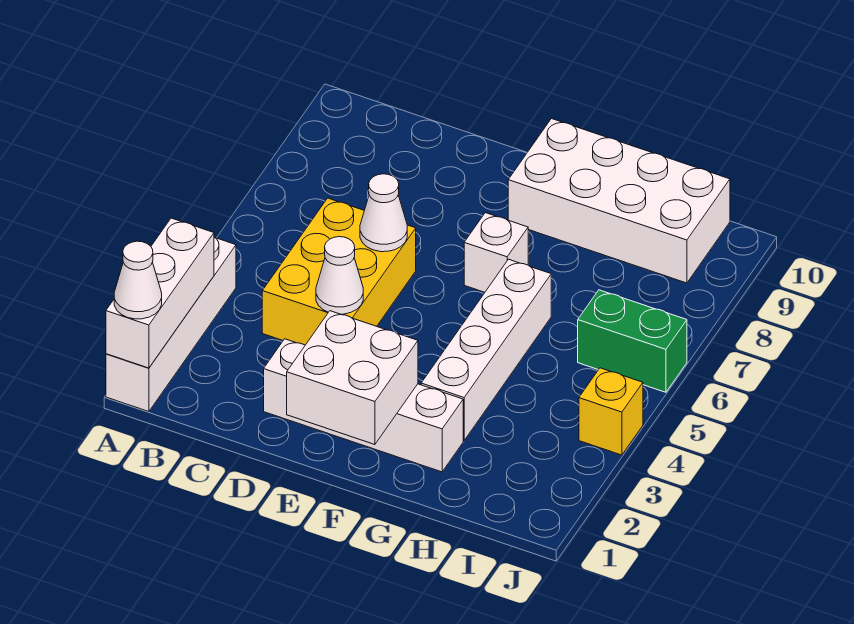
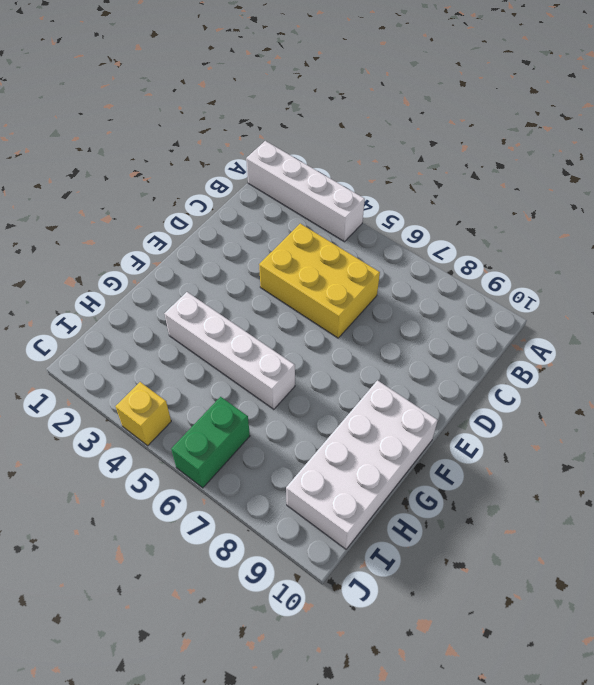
none -> white brick D2:G2 level 1
none -> white brick F7 level 1
none -> white brick A1:A3 level 2

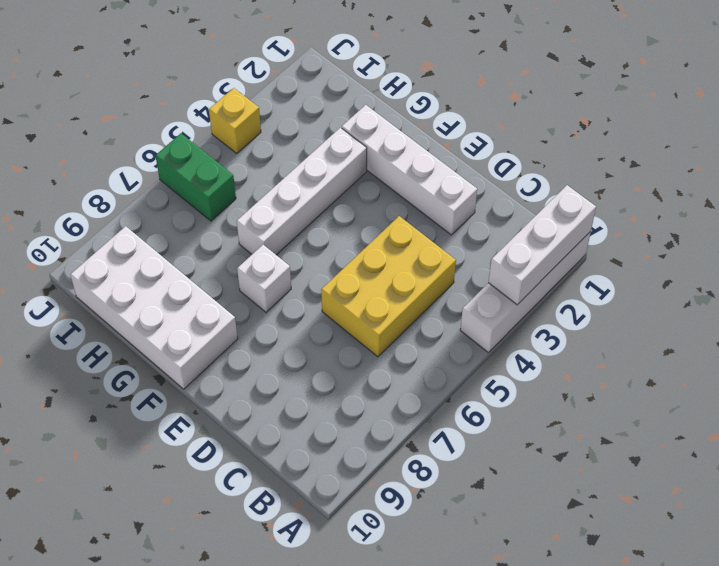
none -> white cone D4 level 2
none -> white cone D6 level 2
none -> white brick E1:F2 level 2

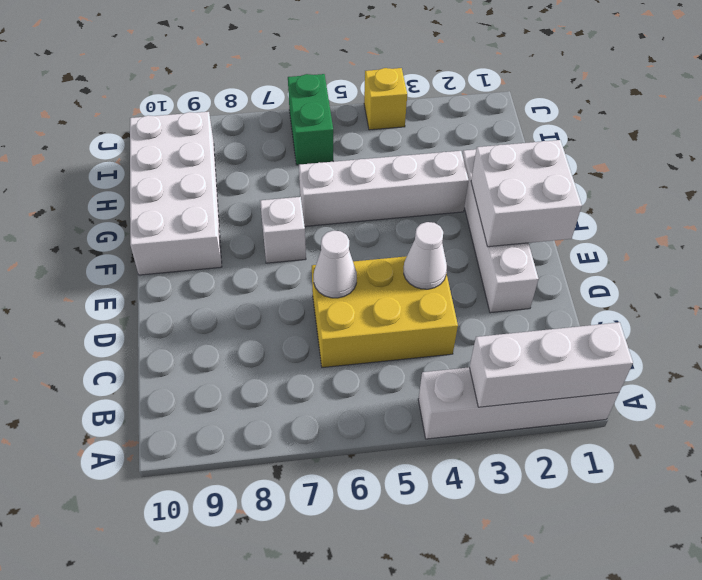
none -> white cone A1 level 3

